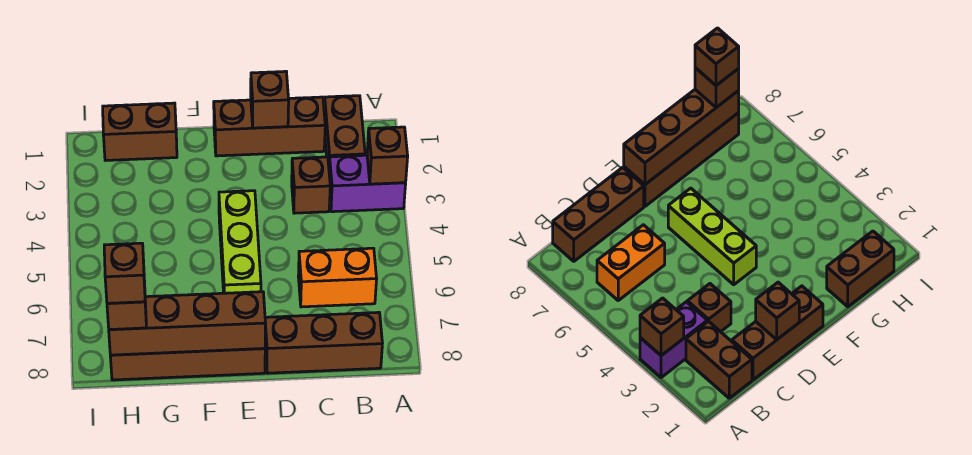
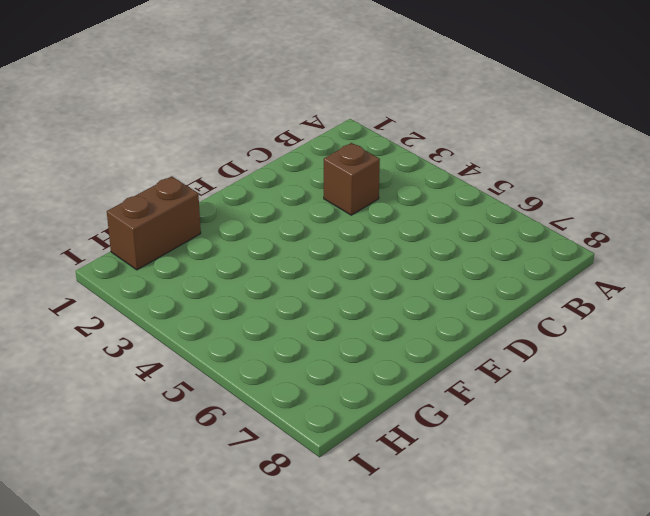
none -> purple brick A3:B3 level 1
none -> brown brick B1:B2 level 1
none -> orange brick B6:C6 level 1

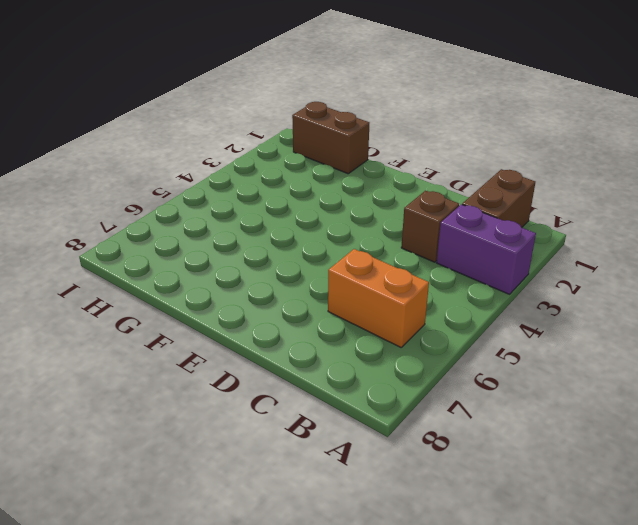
none -> brown brick B8:D8 level 1
none -> brown brick C1:E1 level 1
none -> lime brick E4:E6 level 1

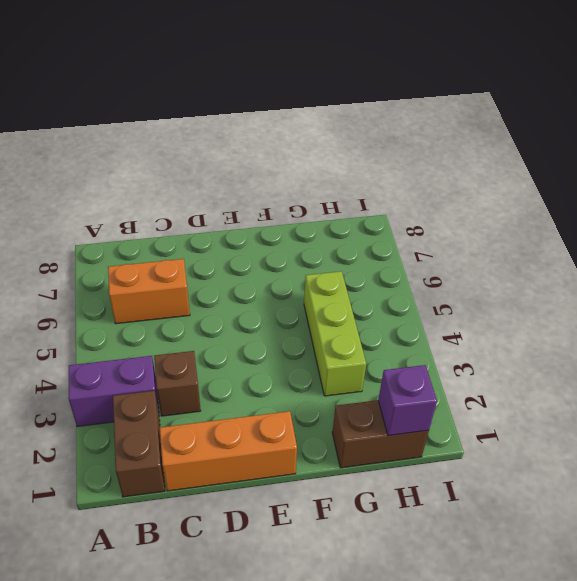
orange brick C1:E1 level 1 -> brown brick C1:E1 level 1
lime brick G3:G5 level 1 -> lime brick E4:E6 level 1
purple brick H1 level 2 -> none
none -> brown brick B8:D8 level 1
none -> brown brick E8:H8 level 1
none -> brown brick A3 level 2

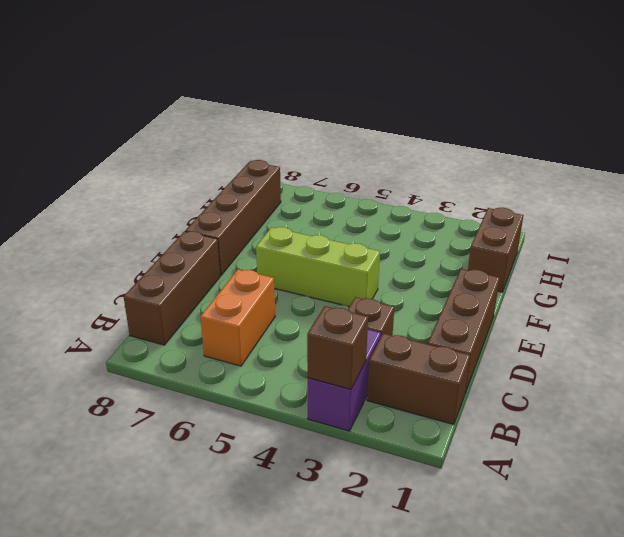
none -> brown brick D1 level 2
none -> brown brick E8:H8 level 2
none -> brown brick H8 level 3

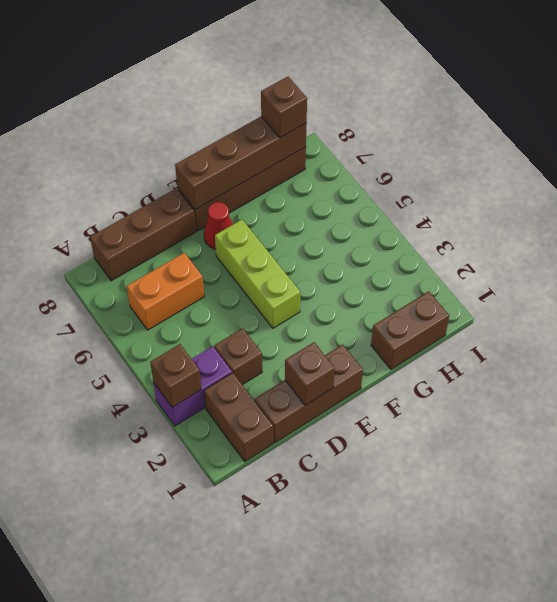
red cone E7 level 1 -> none
none -> brown brick H8 level 4

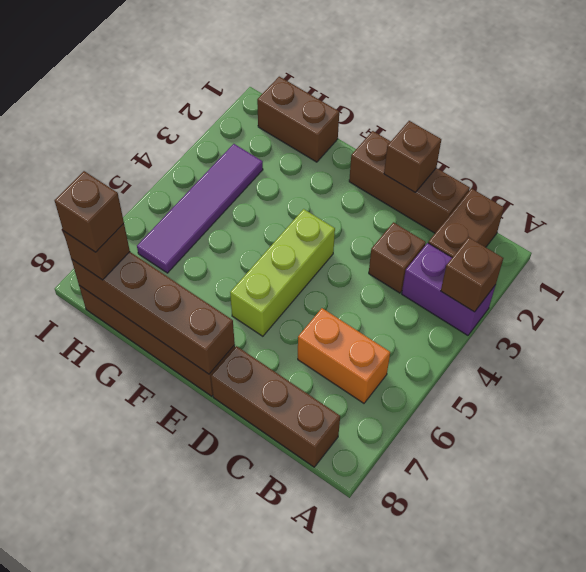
purple tile H3:H6 level 1 -> none

